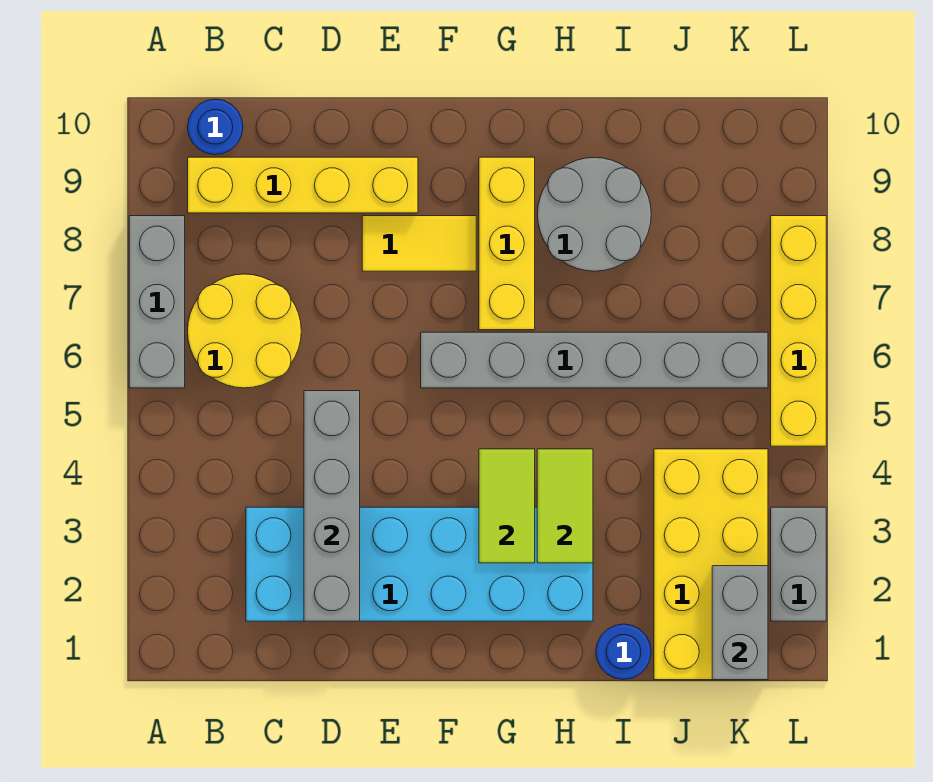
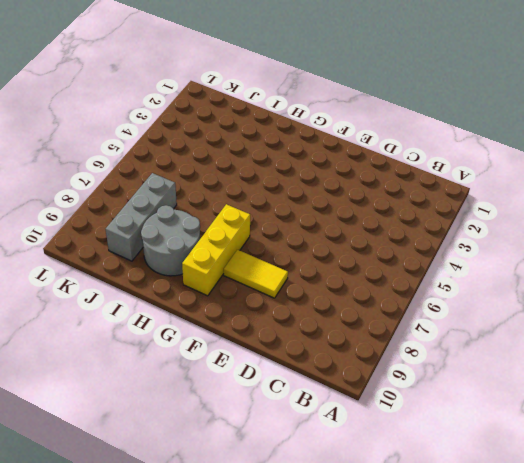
grey brick J7:J9 level 1 -> grey brick A6:A8 level 1
none -> yellow round brick B6:C7 level 1
none -> yellow brick B9:E9 level 1
none -> blue round brick B10 level 1

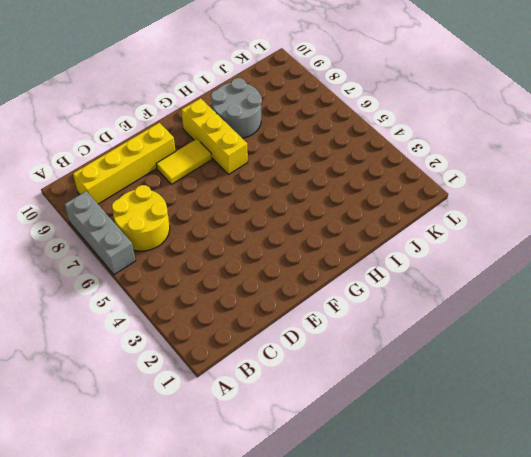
none -> blue round brick B10 level 1
none -> cyan brick C2:H3 level 1
none -> grey brick F6:K6 level 1

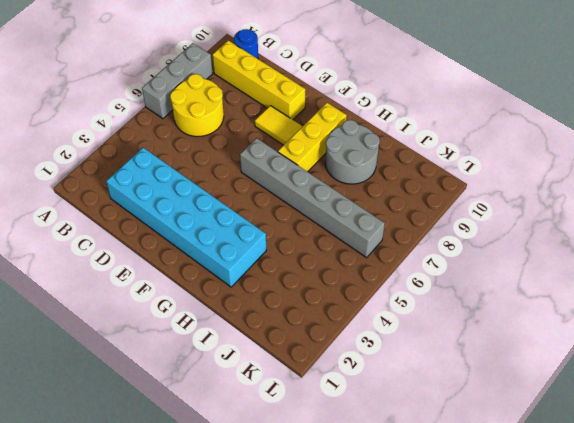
none -> blue round brick I1 level 1
none -> yellow brick J1:K4 level 1
none -> grey brick L2:L3 level 1

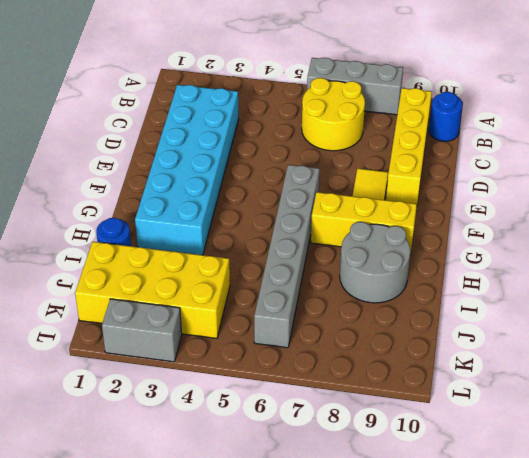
none -> yellow brick L5:L8 level 1
none -> grey brick D2:D5 level 2
none -> lime tile G3:G4 level 2

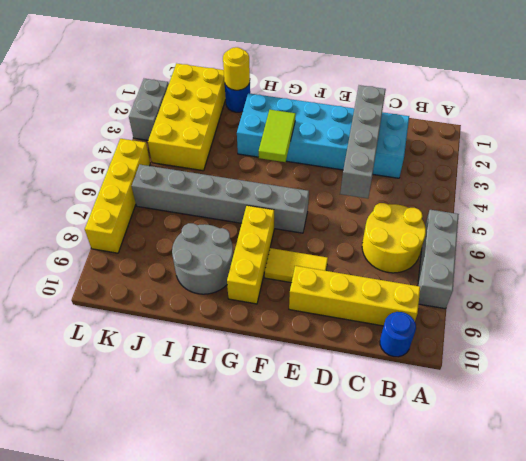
yellow round brick I1 level 2 -> none
none -> lime tile H3:H4 level 2
none -> grey brick K1:K2 level 2

